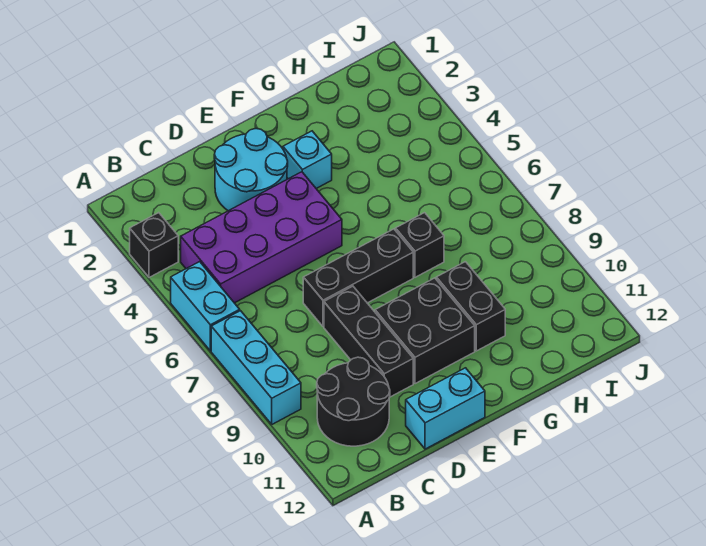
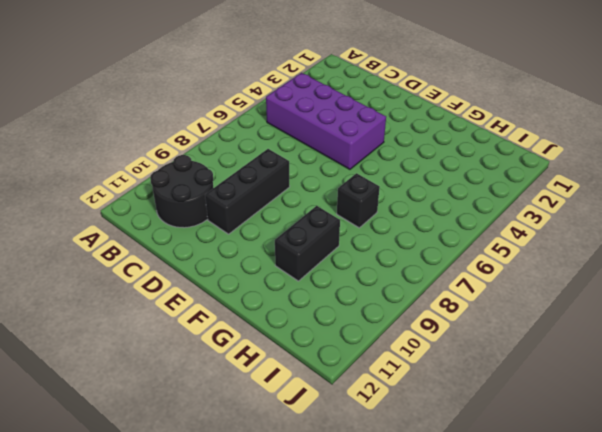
none -> black brick A3 level 1
none -> cyan brick A5:A6 level 1
none -> cyan brick A7:A9 level 1

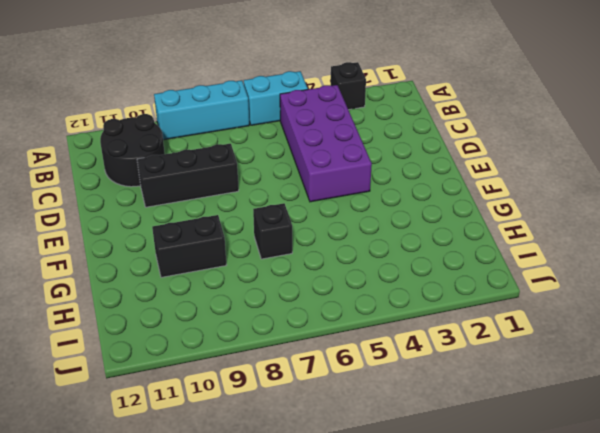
none -> cyan round brick D2:E3 level 1
none -> black brick D7:F7 level 1
none -> cyan brick D12:E12 level 1

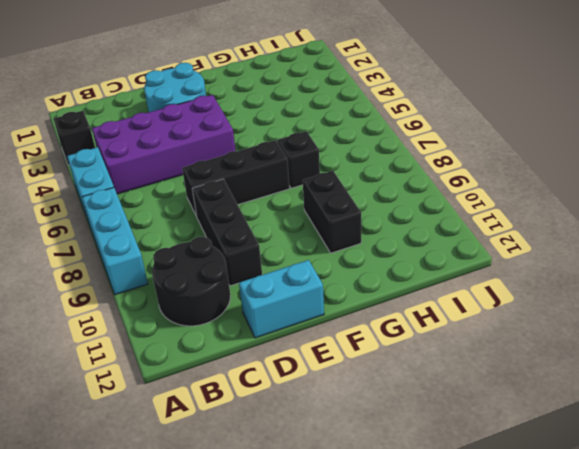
none -> black brick E9:F10 level 1
none -> cyan brick F3 level 1

